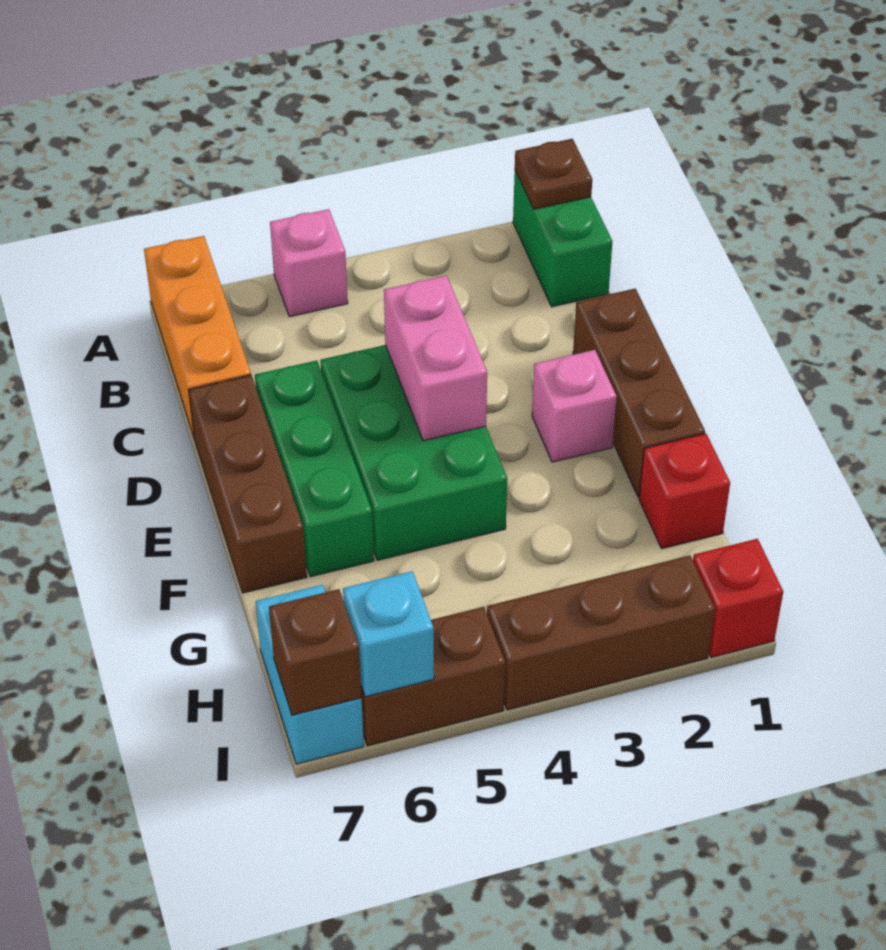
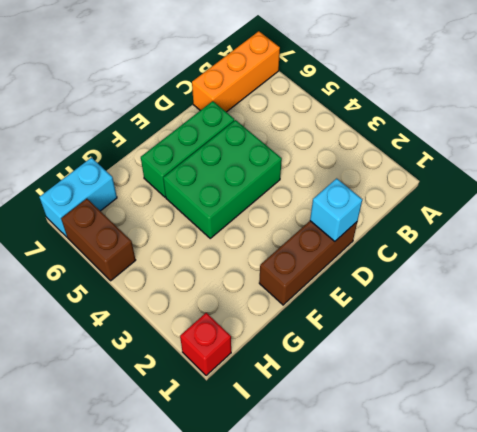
cyan brick D1 level 2 -> cyan brick I6 level 2
none -> green brick A1:B1 level 1
none -> pink brick A5 level 1
none -> brown brick D7:F7 level 1

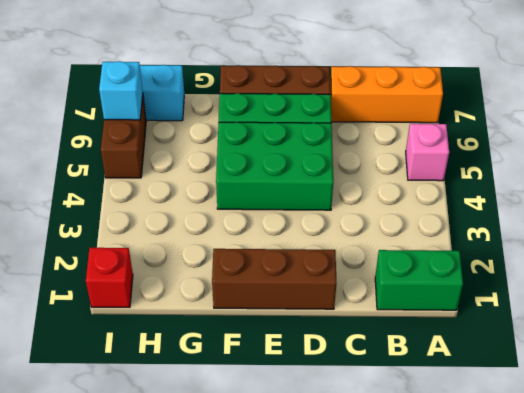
none -> pink brick E2 level 1
none -> red brick G1 level 1
none -> brown brick I2:I4 level 1

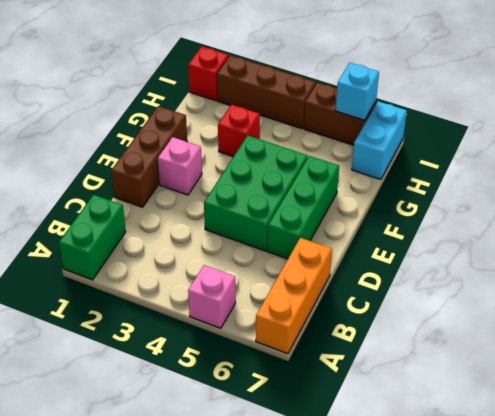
red brick G3 level 1 -> red brick G1 level 1
none -> brown brick D7:F7 level 1
none -> brown plate A1 level 2
none -> pink brick D4:E4 level 2

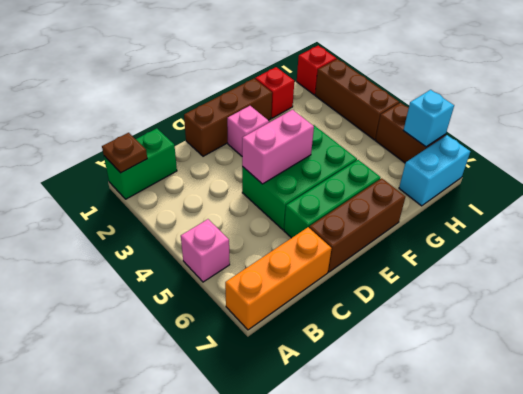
none -> brown brick I7 level 2

